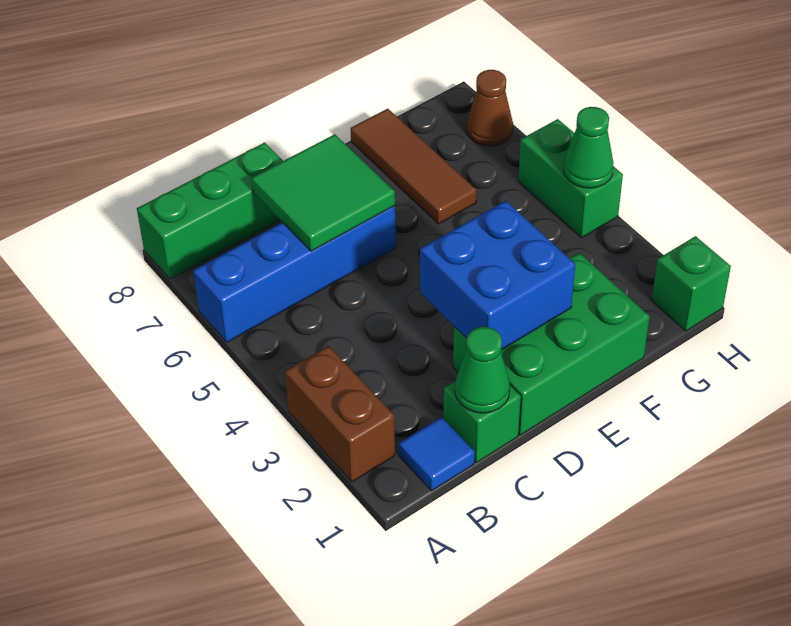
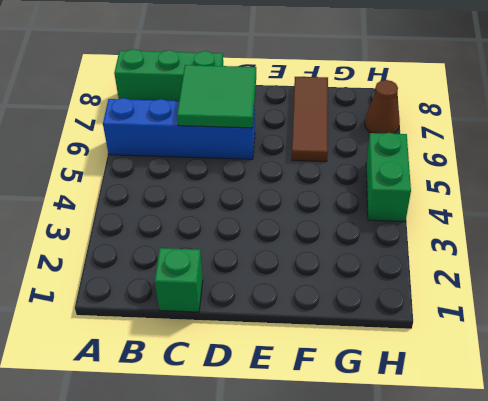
none -> brown brick A2:A3 level 1
none -> blue tile B1 level 1
none -> green brick D1:F2 level 1

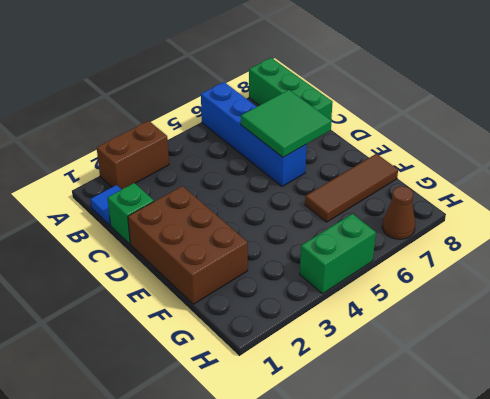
brown brick D1:F2 level 1 -> green brick D1:F2 level 1
none -> green brick H1 level 1
none -> green cone C1 level 2
none -> blue brick D2:E3 level 2

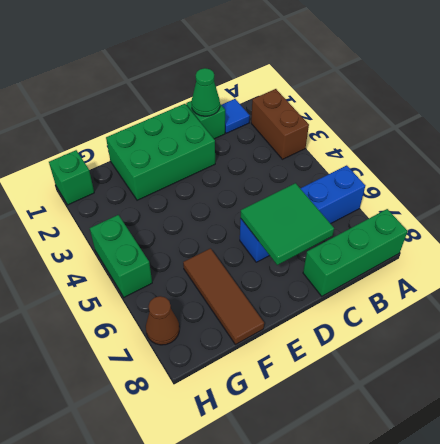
none -> blue brick D2:E3 level 2
none -> green cone H4 level 2

